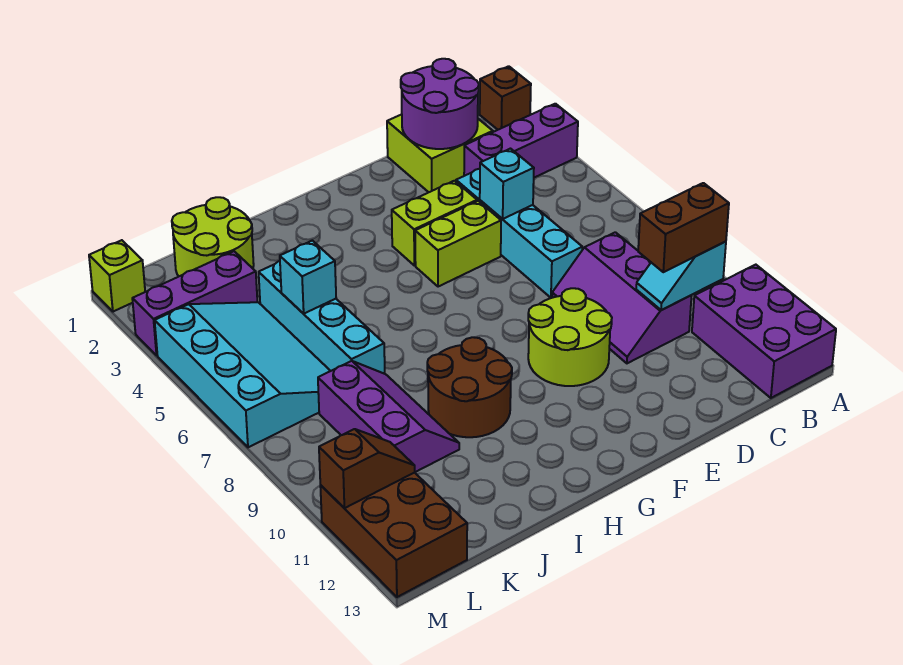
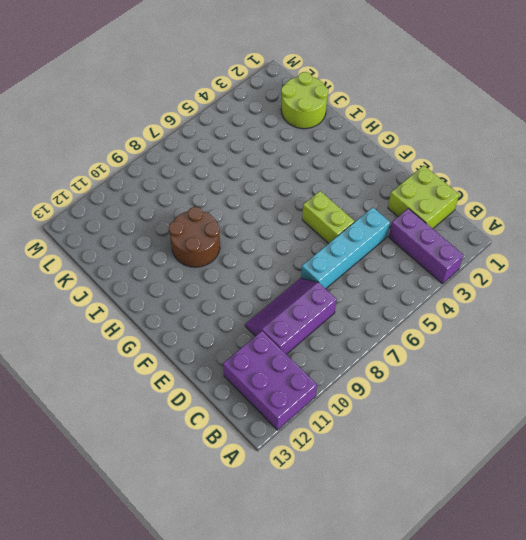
purple brick A11:C12 level 1 -> purple brick A11:B13 level 1
none -> brown brick A1 level 1
none -> lime brick E4:F4 level 1
none -> lime round brick E9:F10 level 1

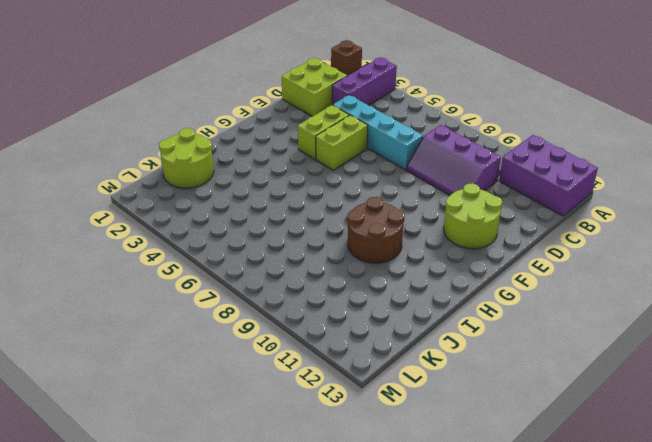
lime round brick E11:F12 level 1 -> lime round brick E9:F10 level 1
none -> cyan brick J4:J7 level 1
none -> purple slope J8:K10 level 1 top K
none -> purple brick K3:M3 level 1

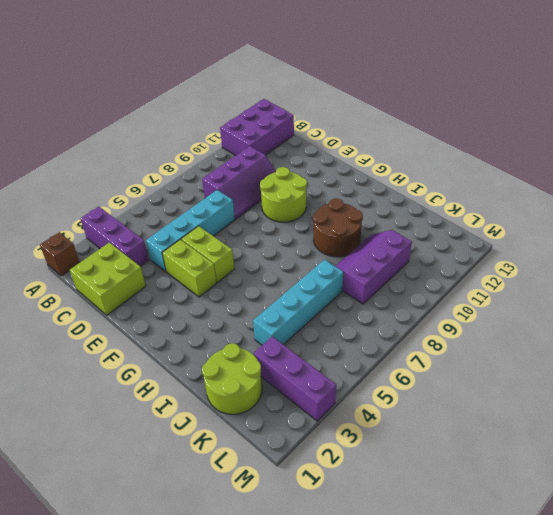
none -> cyan slope K4:M7 level 1 top M
none -> brown brick L11:M13 level 1
none -> lime brick M1 level 1

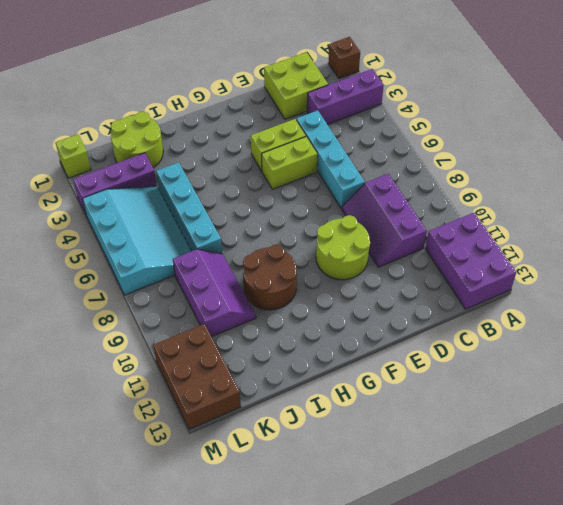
none -> cyan slope B10:C10 level 2 top B
none -> purple round brick C1:D2 level 2
none -> cyan brick D5 level 2

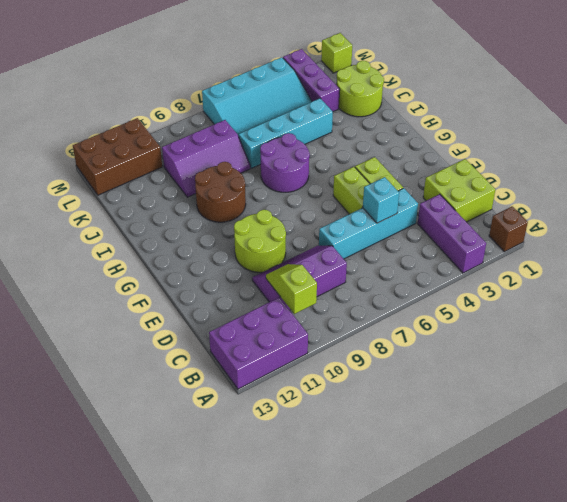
lime slope B10:C10 level 2 top B -> cyan slope B10:C10 level 2 top B
purple round brick H6:I7 level 1 -> purple round brick C1:D2 level 2
none -> cyan brick J5 level 2
none -> brown slope L11:M11 level 2 top M
none -> brown brick B10:C10 level 3

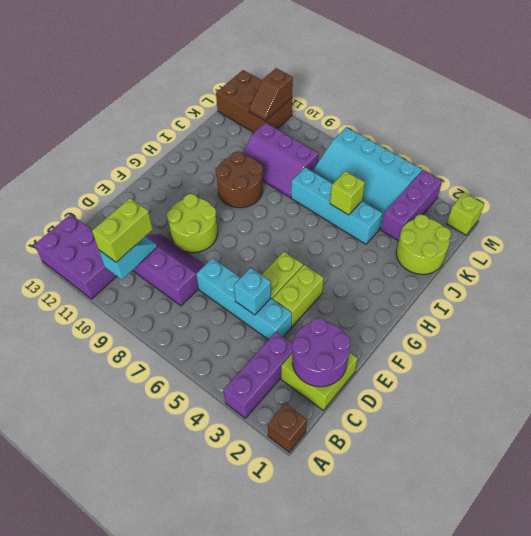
lime brick B10:C10 level 3 -> brown brick B10:C10 level 3
lime brick J5 level 2 -> cyan brick J5 level 2

